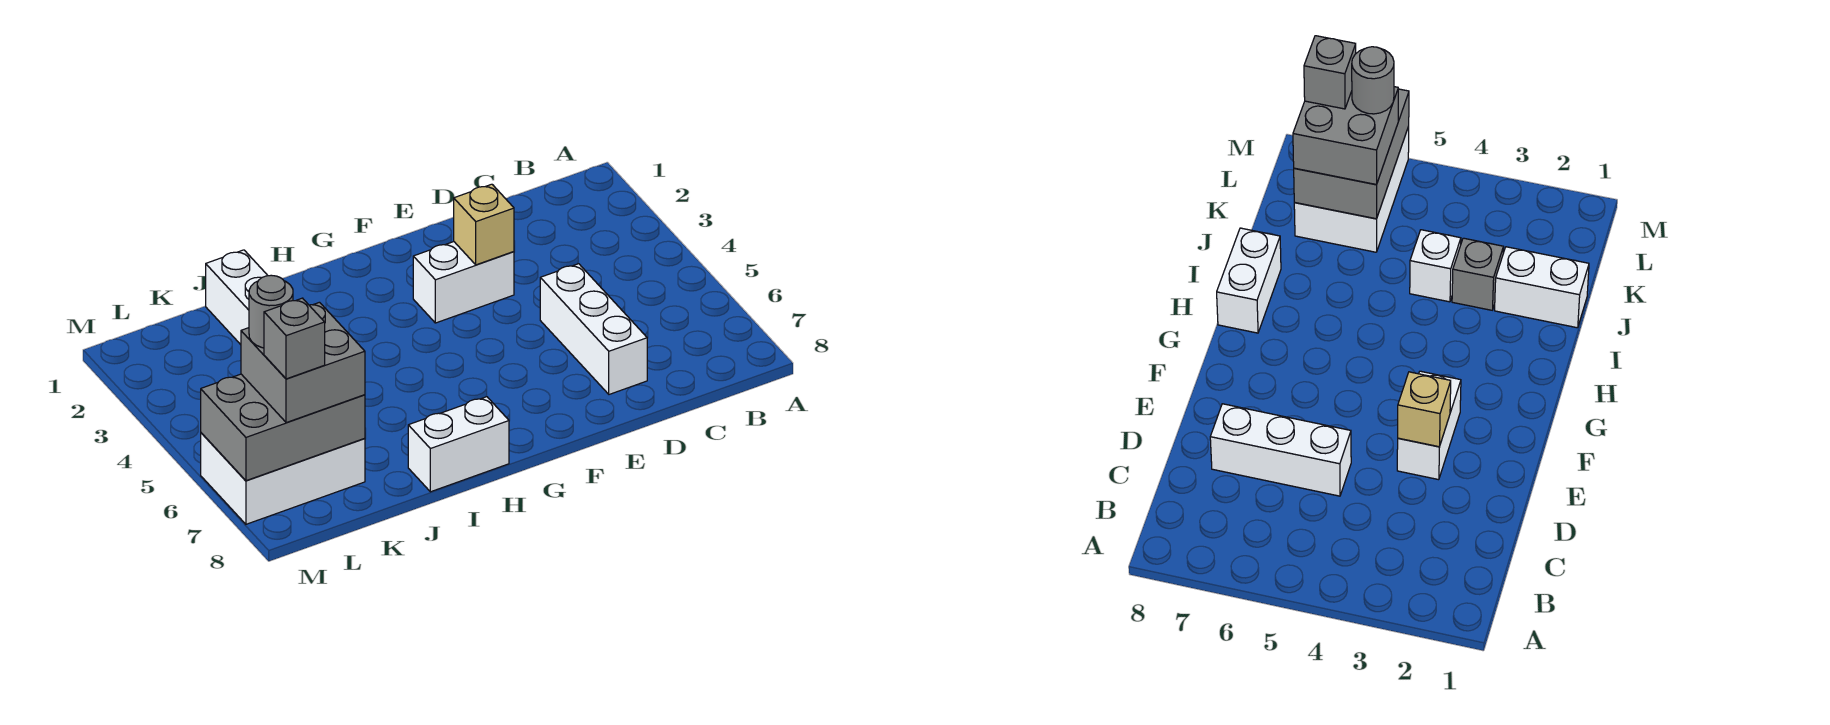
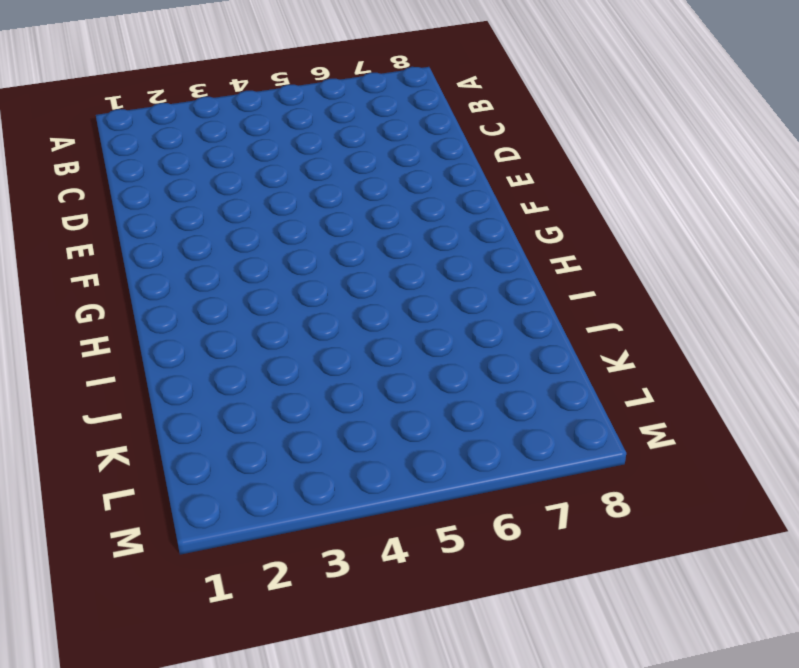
none -> white brick D5:D7 level 1
none -> white brick E3:F3 level 1
none -> white brick H8:I8 level 1

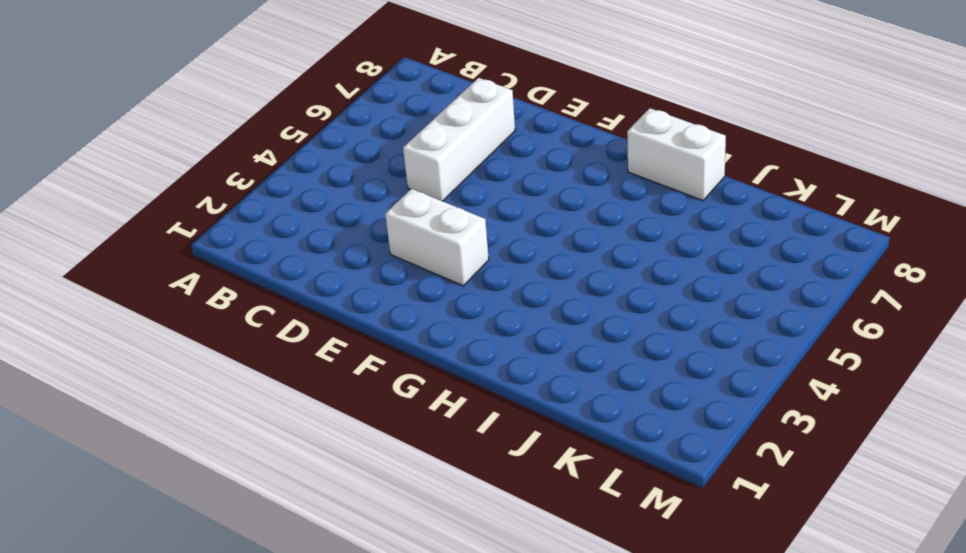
none -> white brick J1:J2 level 1
none -> grey brick J3 level 1
none -> white brick J4 level 1

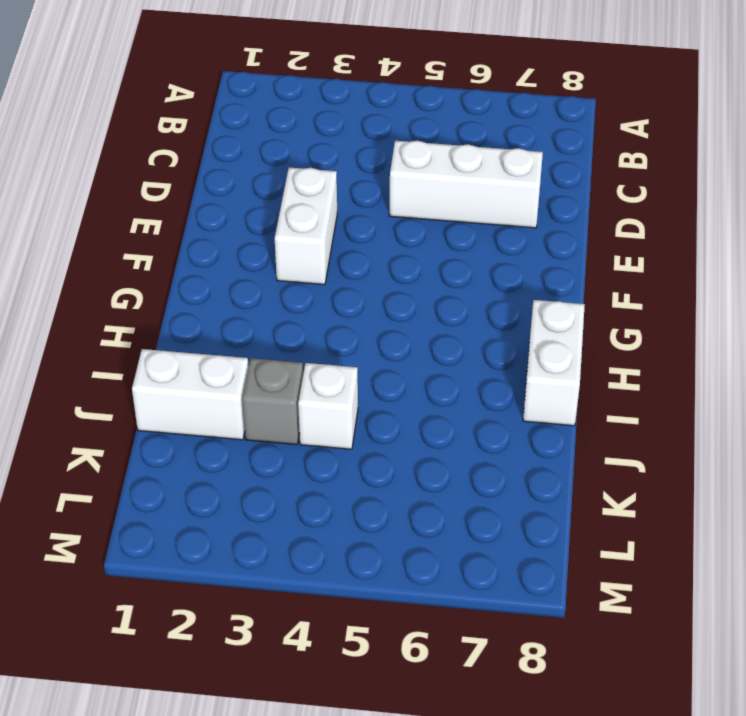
none -> white brick K6:M7 level 1
none -> tan brick E3 level 2
none -> grey brick K6:M7 level 2

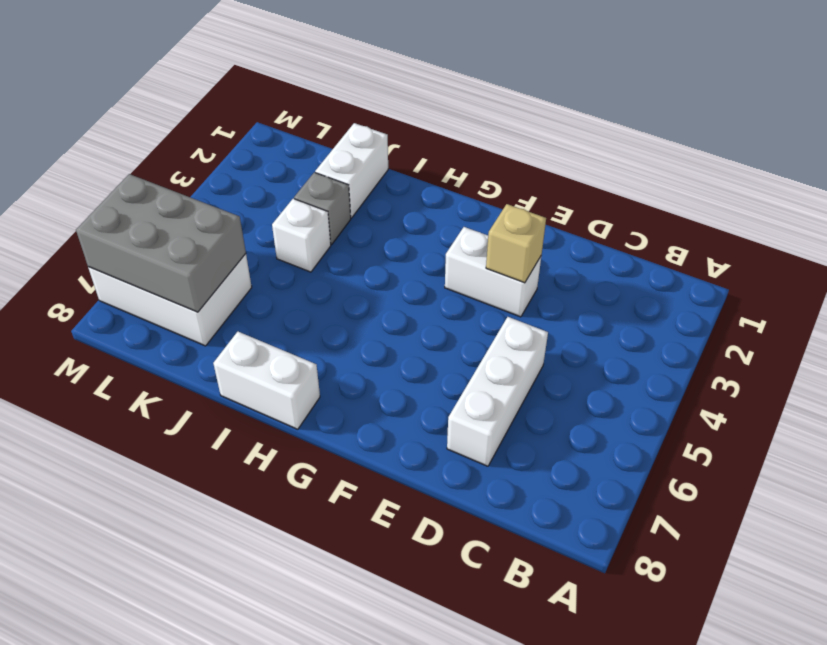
none -> grey brick K6:L7 level 3
none -> grey round brick L6 level 4
none -> grey brick L7 level 4

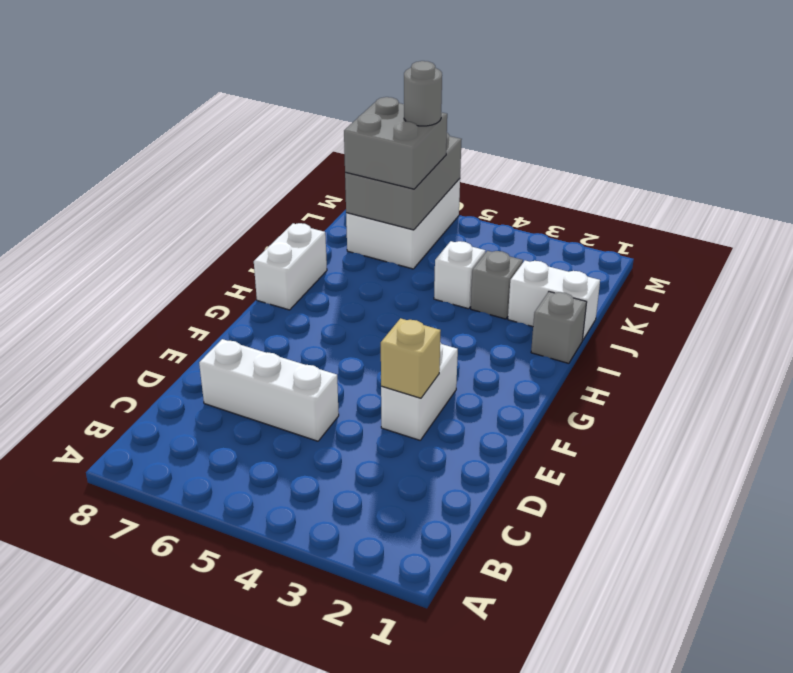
grey brick I1 level 1 -> grey brick L7 level 4

